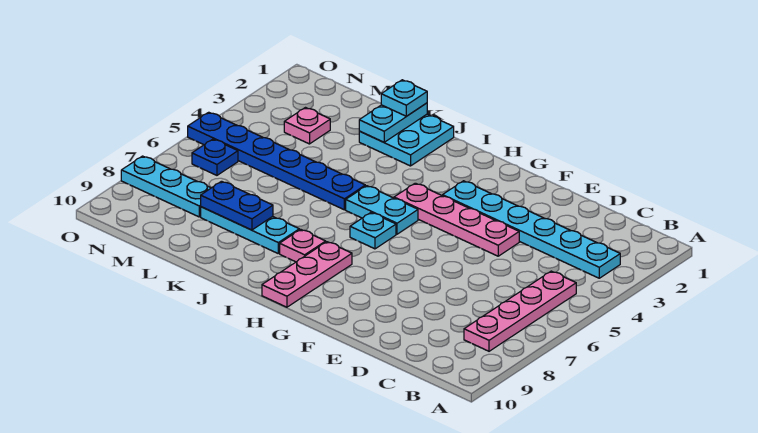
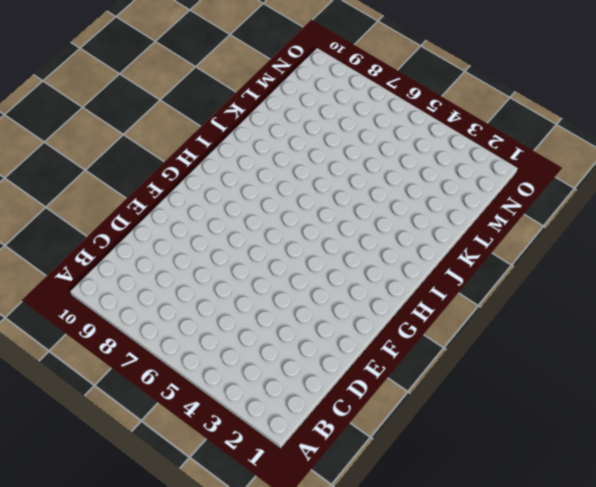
none -> cyan plate B3:G3 level 1
none -> pink plate B5:B8 level 1
none -> pink plate E4:H4 level 1

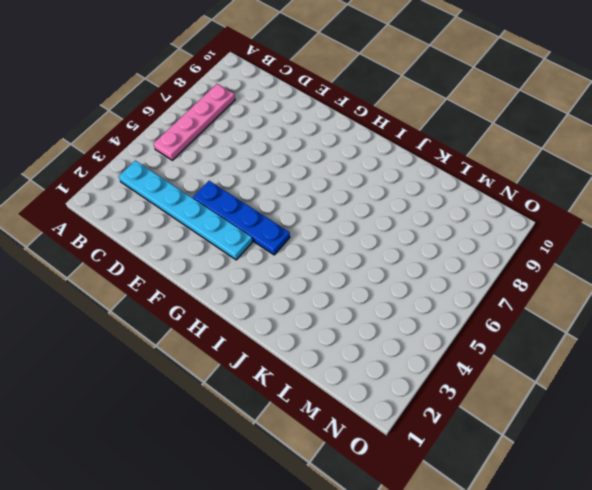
blue plate E4:H4 level 1 -> pink plate E4:H4 level 1
none -> cyan plate H5:I5 level 1
none -> cyan plate H6 level 1
none -> pink plate H8:H10 level 1

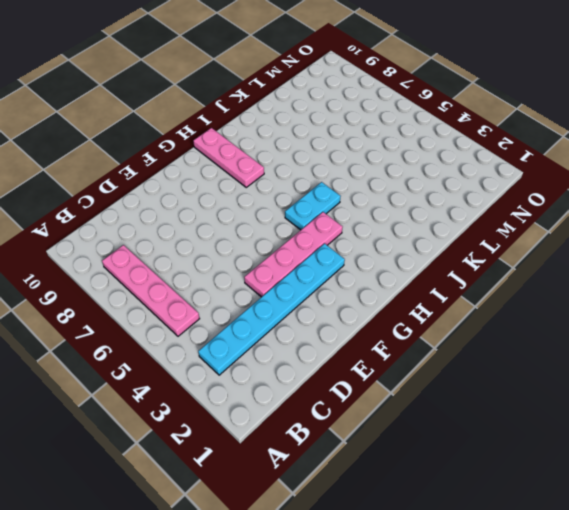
none -> cyan plate H6 level 1
none -> pink plate I8 level 1
none -> cyan plate J1:K2 level 1

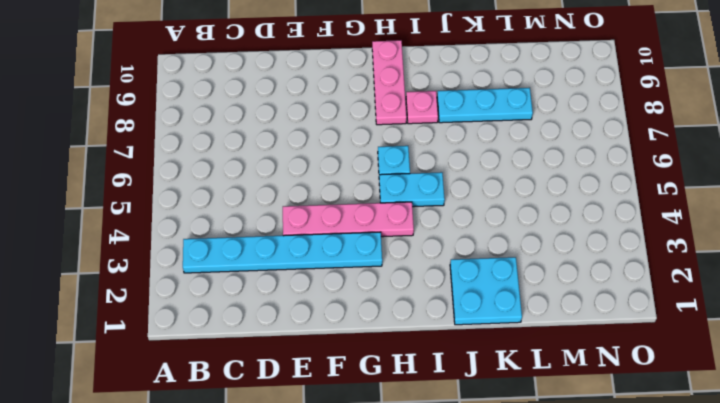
none -> pink plate B5:B8 level 1
none -> blue plate J5:O5 level 1
none -> pink plate M3 level 1

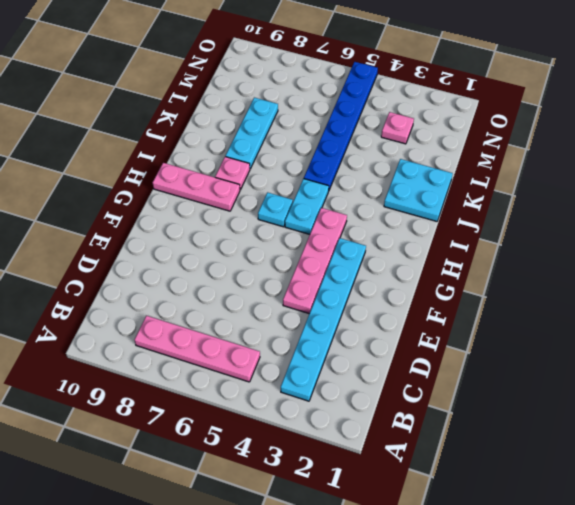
none -> cyan plate M8:O8 level 1
none -> blue plate N6 level 1
none -> cyan plate K1:K2 level 2

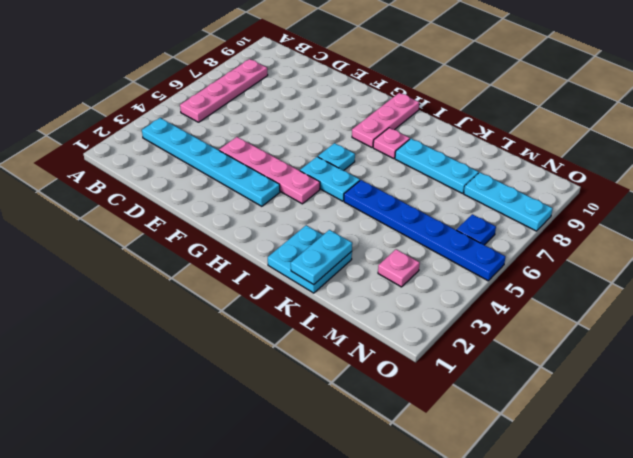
none -> blue plate K8:L8 level 2
none -> cyan plate K1 level 3

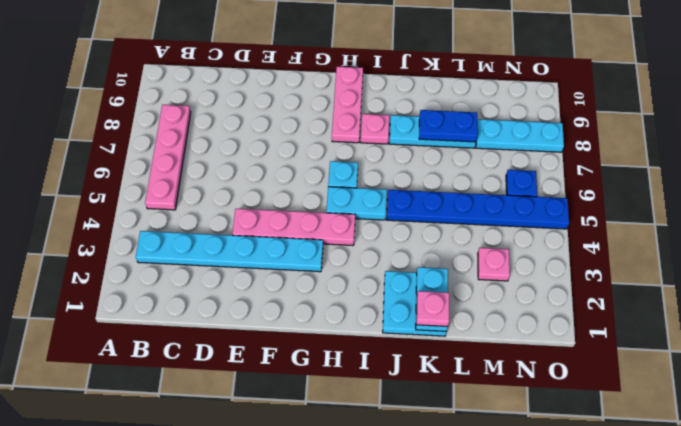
pink plate K1 level 3 -> cyan plate K1 level 3

